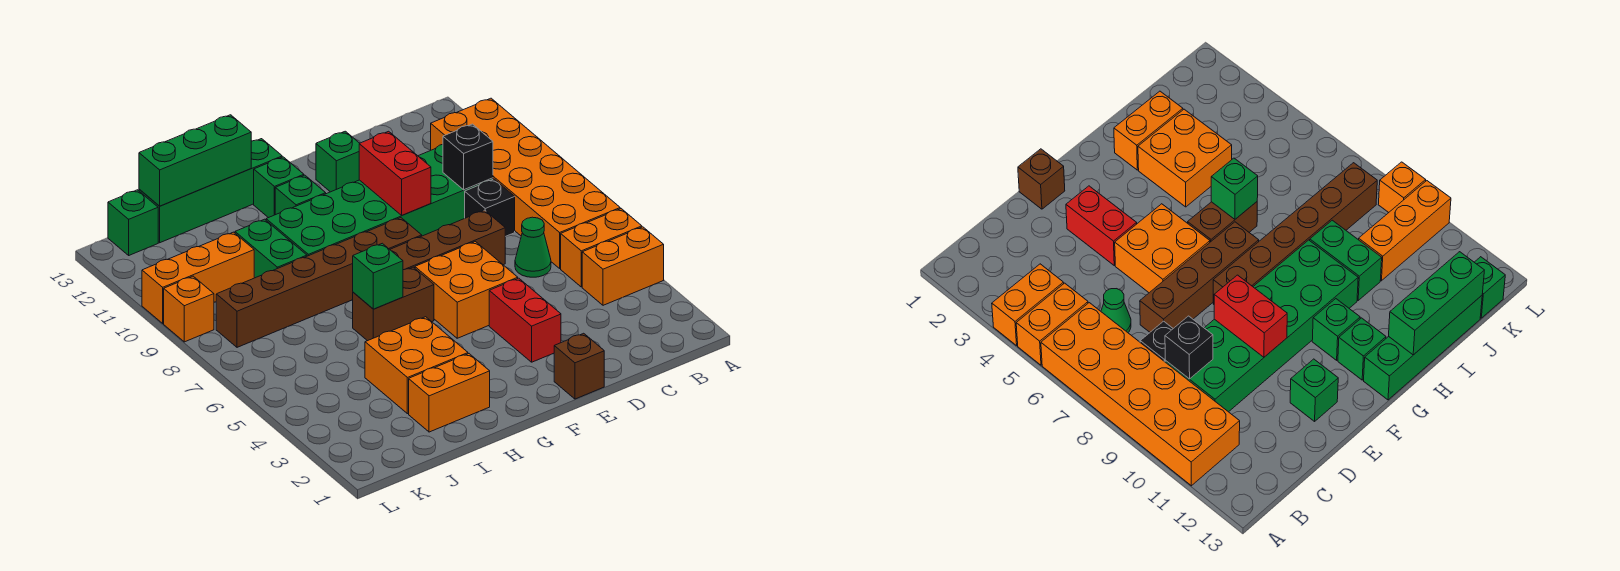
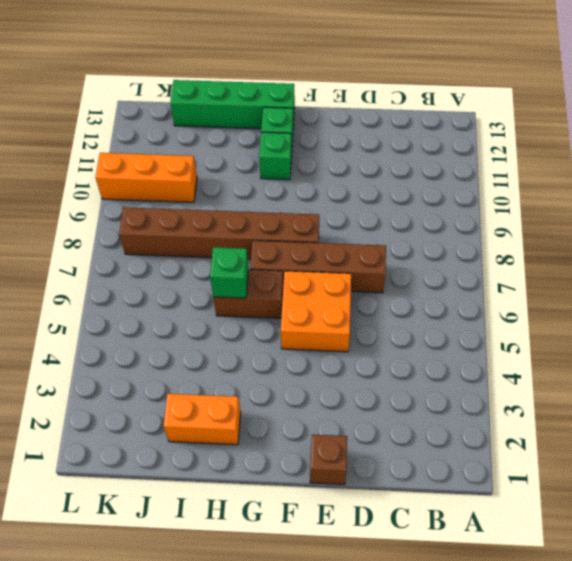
none -> orange brick A4:B4 level 1
none -> orange brick A5:B5 level 1
none -> orange brick A6:B11 level 1

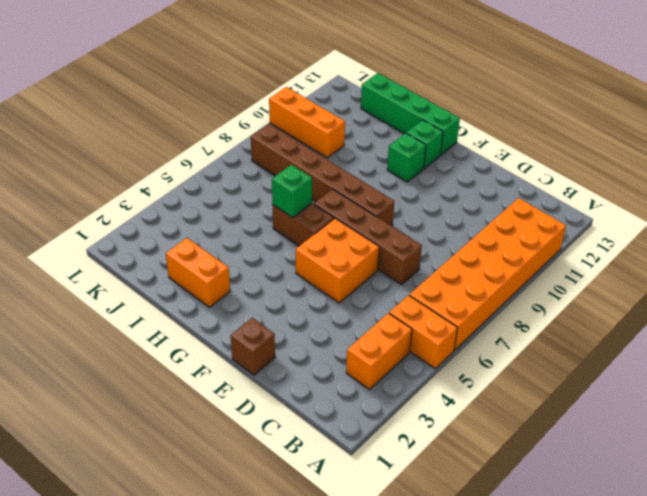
orange brick B3:B4 level 1 -> orange brick A4:B4 level 1
none -> green cone C6 level 1
none -> black brick C8 level 1
none -> green brick C9:H10 level 1

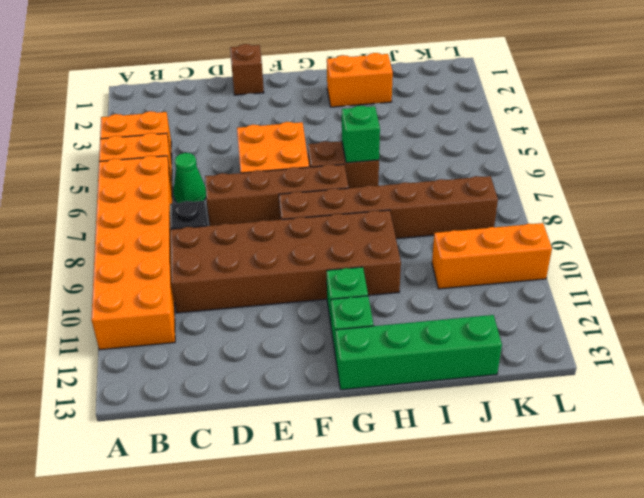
brown brick C9:H10 level 1 -> green brick C9:H10 level 1
none -> red brick E3:E4 level 1
none -> green brick E12 level 1
none -> orange brick H3:I4 level 1

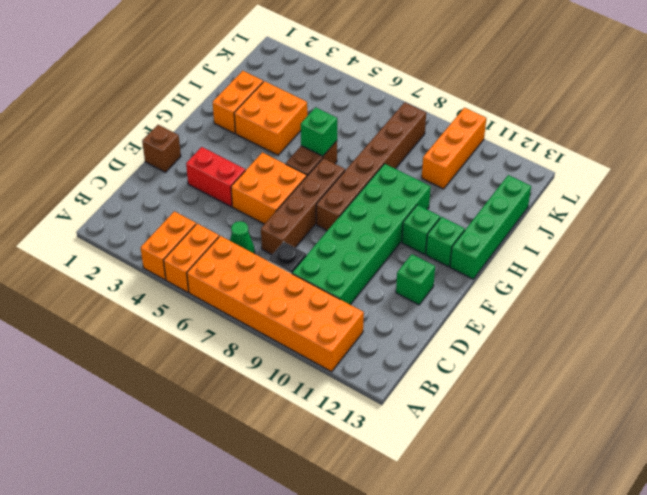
none -> green brick I9:I10 level 1
none -> green brick K13 level 1
none -> orange brick L9 level 1

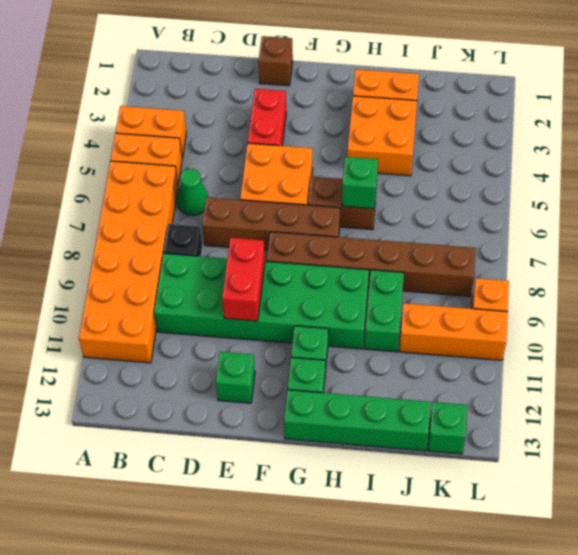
none -> black brick C9 level 2
none -> green brick H13:J13 level 2

